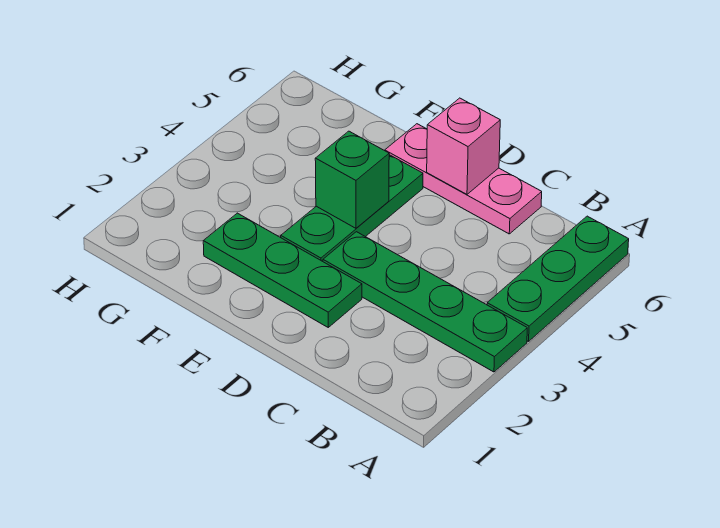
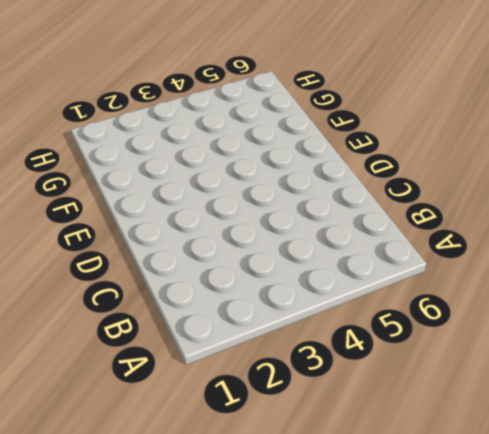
none -> green plate A3:D3 level 1
none -> green plate A4:A6 level 1

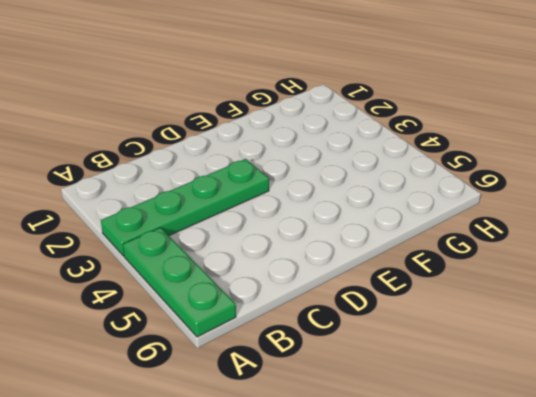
none -> pink plate C6:E6 level 1
none -> green plate D2:F2 level 1

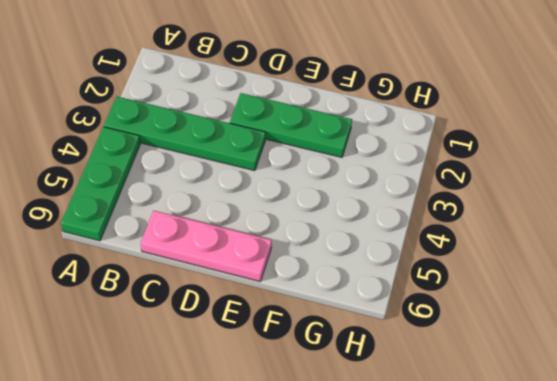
none -> green plate E3:E5 level 1
none -> pink brick D6 level 2

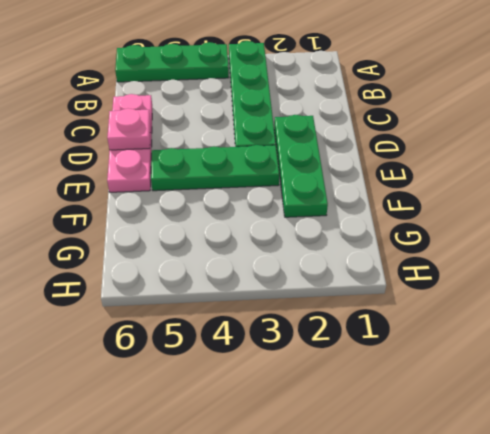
pink plate D6 level 2 -> pink brick D6 level 2
none -> green brick E4 level 2

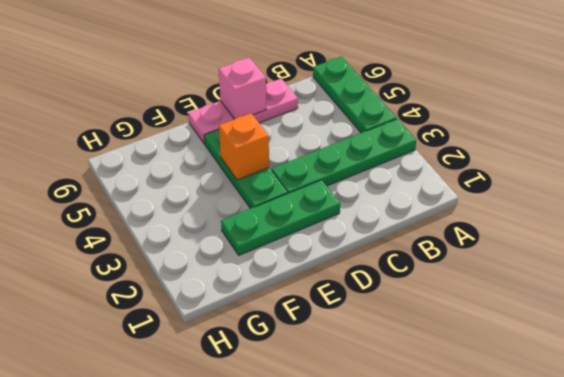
orange brick E4 level 2 -> green brick E4 level 2

